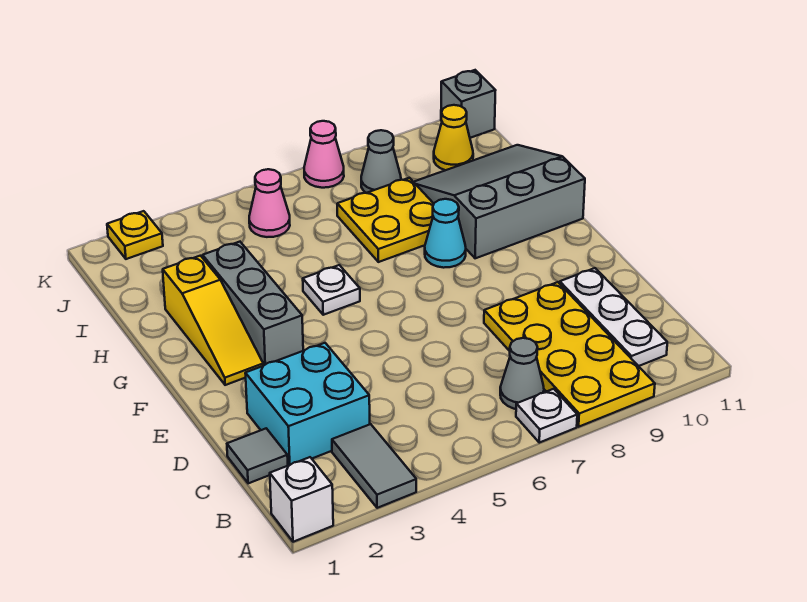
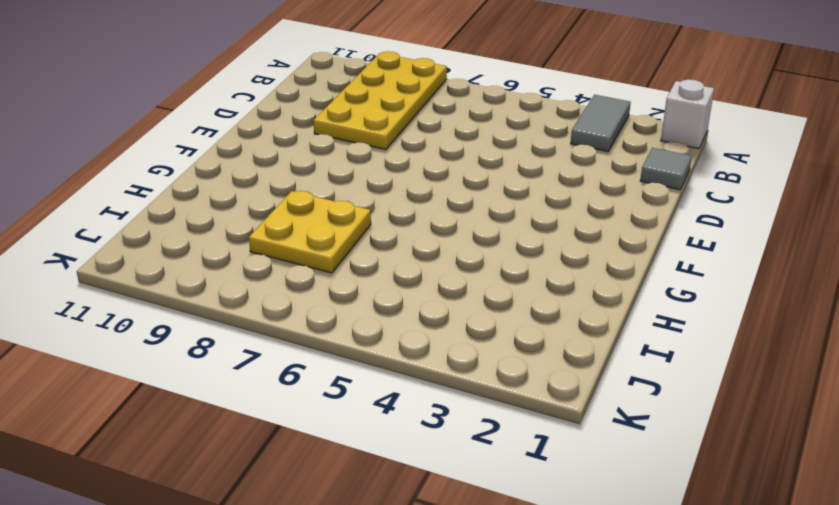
none -> white plate A7 level 1
none -> grey cone B7 level 1
none -> white plate B10:D10 level 1

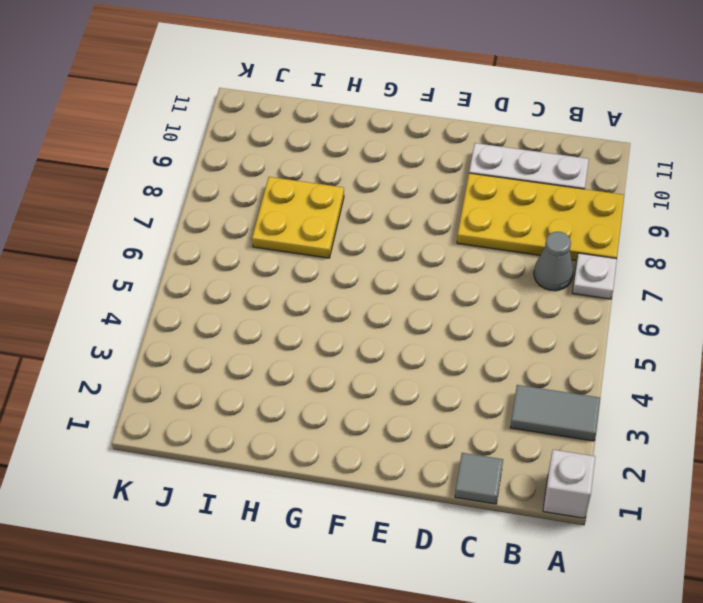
none -> cyan brick C2:D3 level 1
none -> yellow slope F2:H2 level 1 top H
none -> grey brick F3:H3 level 1

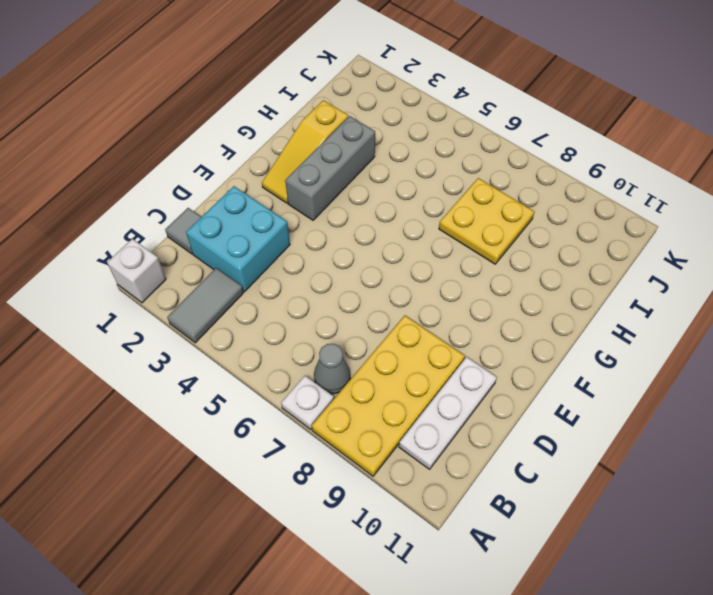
none -> white plate G5 level 1
none -> cyan cone G8 level 1
none -> grey slope G9:I11 level 1 top G

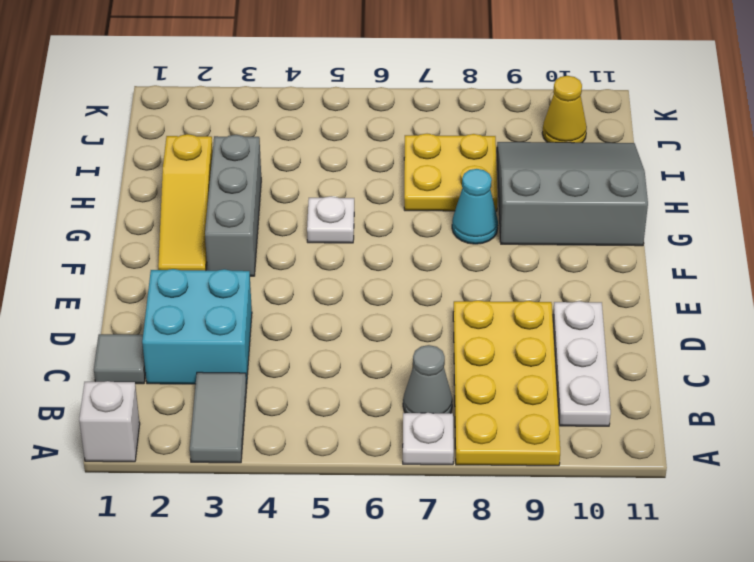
none -> pink cone J5 level 1
none -> grey cone J8 level 1
none -> yellow plate K2 level 1

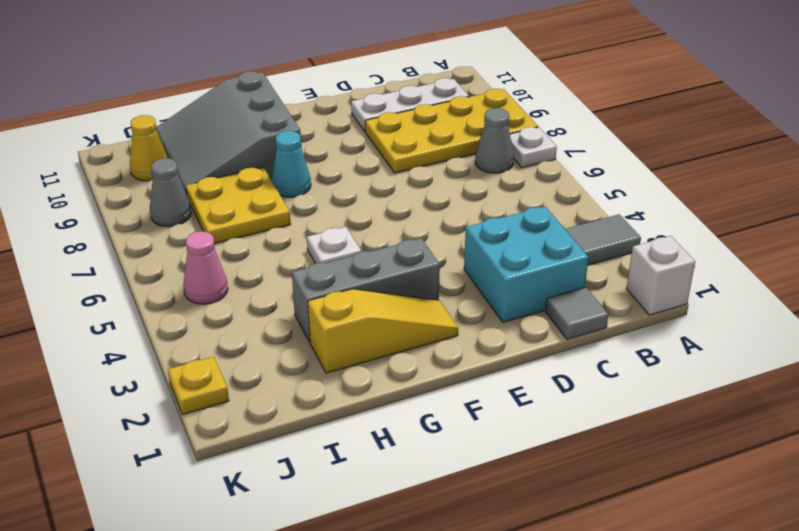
none -> pink cone K7 level 1
none -> grey brick K11 level 1

